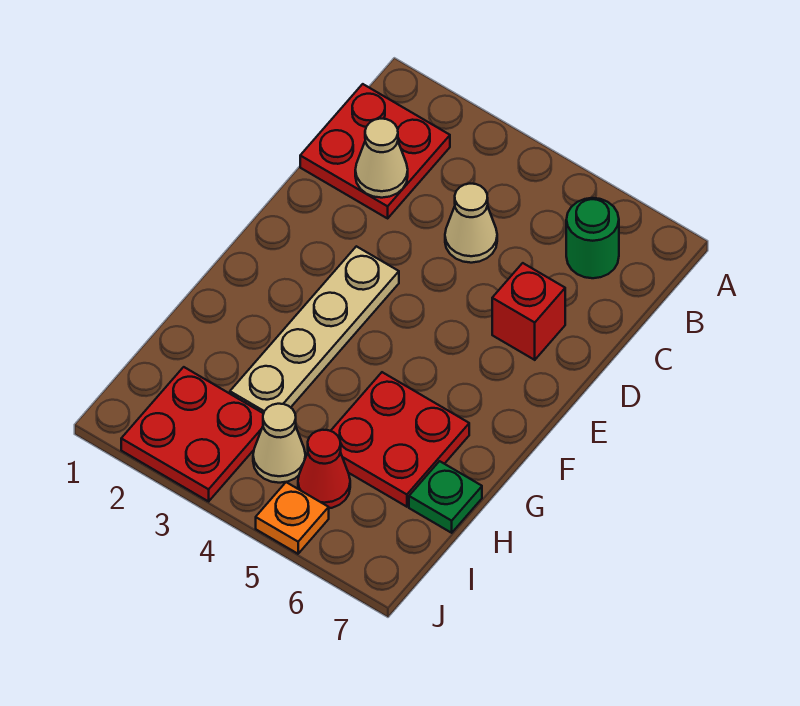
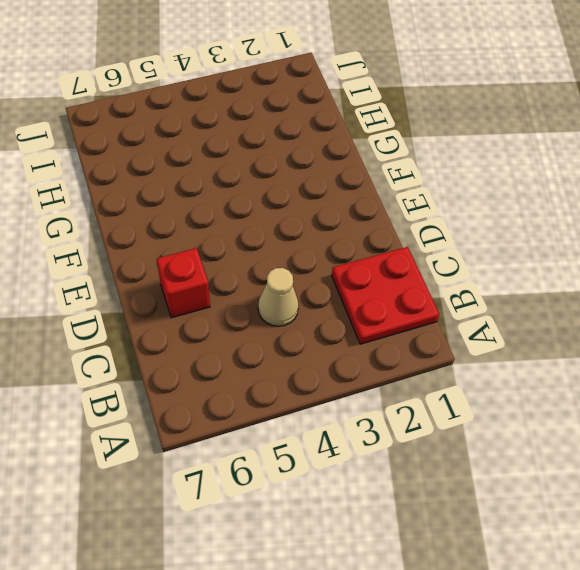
none -> green round brick B6 level 1
none -> tan plate E3:H3 level 1
none -> red plate G5:H6 level 1

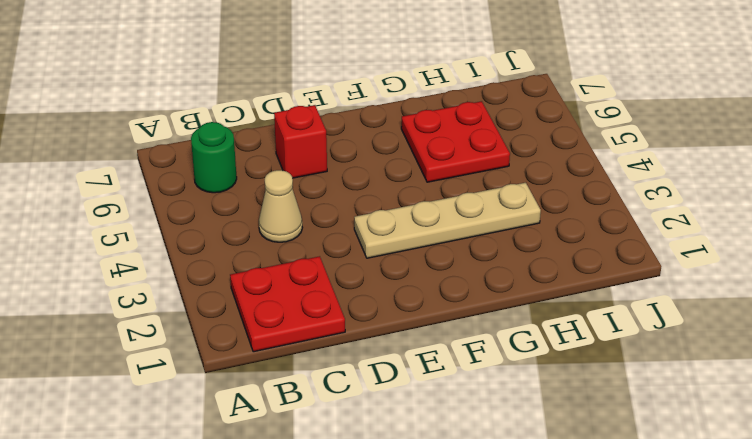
none -> green plate H7 level 1
none -> red plate I2:J3 level 1
none -> tan cone I4 level 1

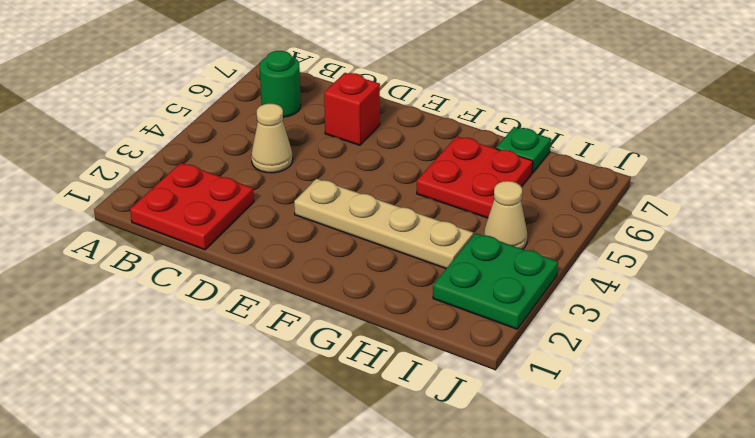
green plate I2:J3 level 1 -> red plate I2:J3 level 1
none -> red cone I5 level 1
none -> orange plate J5 level 1
none -> tan cone C2 level 2

